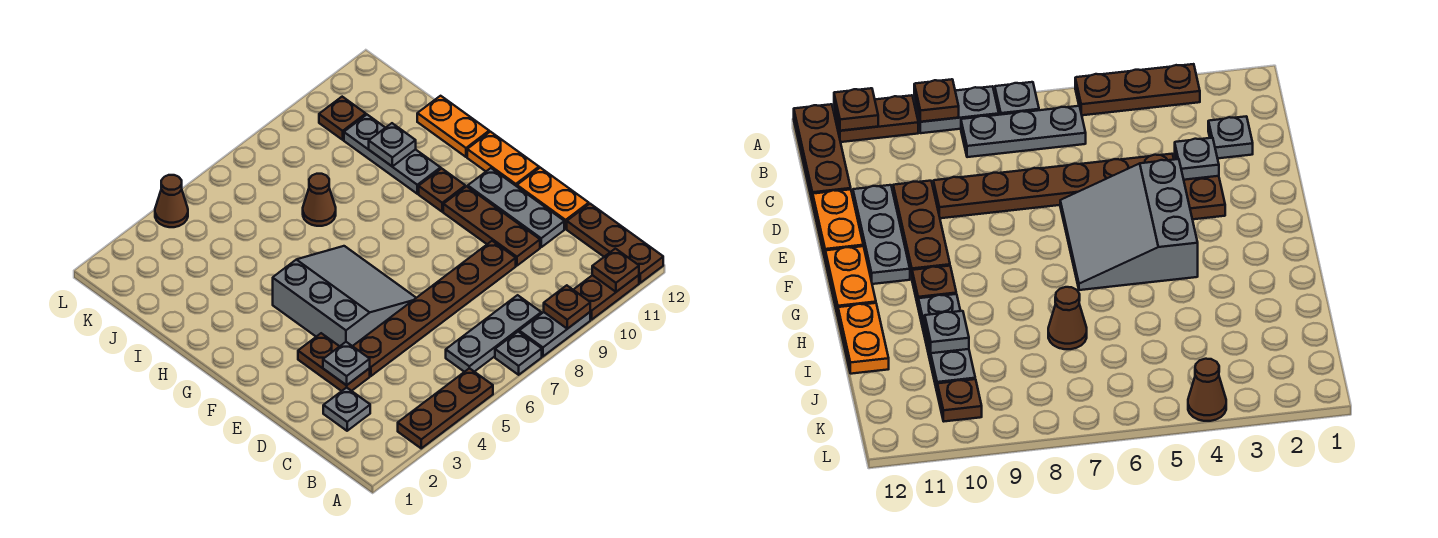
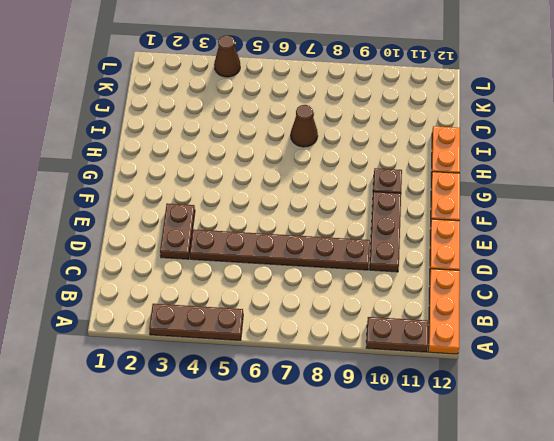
orange plate A12:C12 level 1 -> brown plate A12:C12 level 1
none -> grey plate A7 level 1
none -> grey plate A8:A9 level 1
none -> grey plate B6:B8 level 1

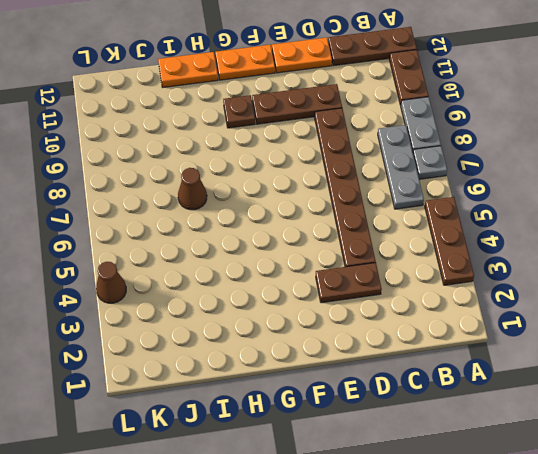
none -> grey plate C2 level 1
none -> grey plate D11:F11 level 1
none -> grey slope E4:G6 level 1 top 4

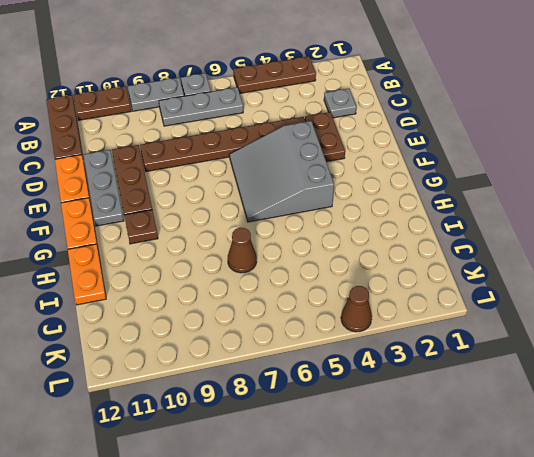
none -> grey plate H10:J10 level 1
none -> brown plate K10 level 1
none -> brown plate A9 level 2

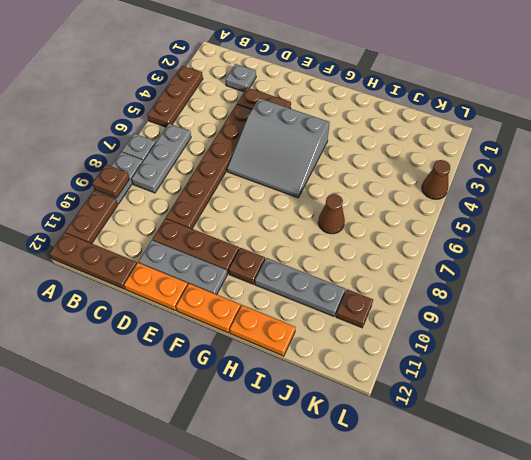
none -> brown plate A11 level 2
none -> grey plate D3 level 2
none -> grey plate I10 level 2

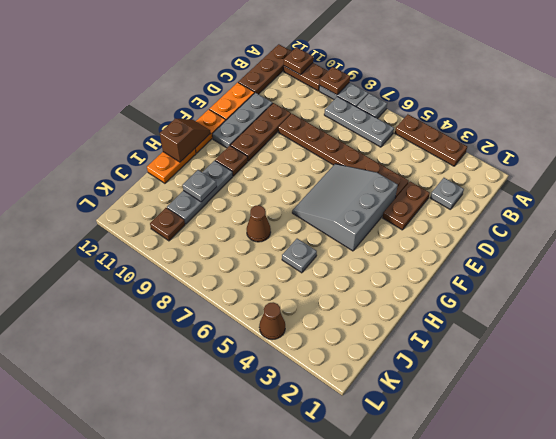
brown slope G12:H12 level 2 top H -> none
grey plate I5 level 1 -> grey plate D3 level 2

